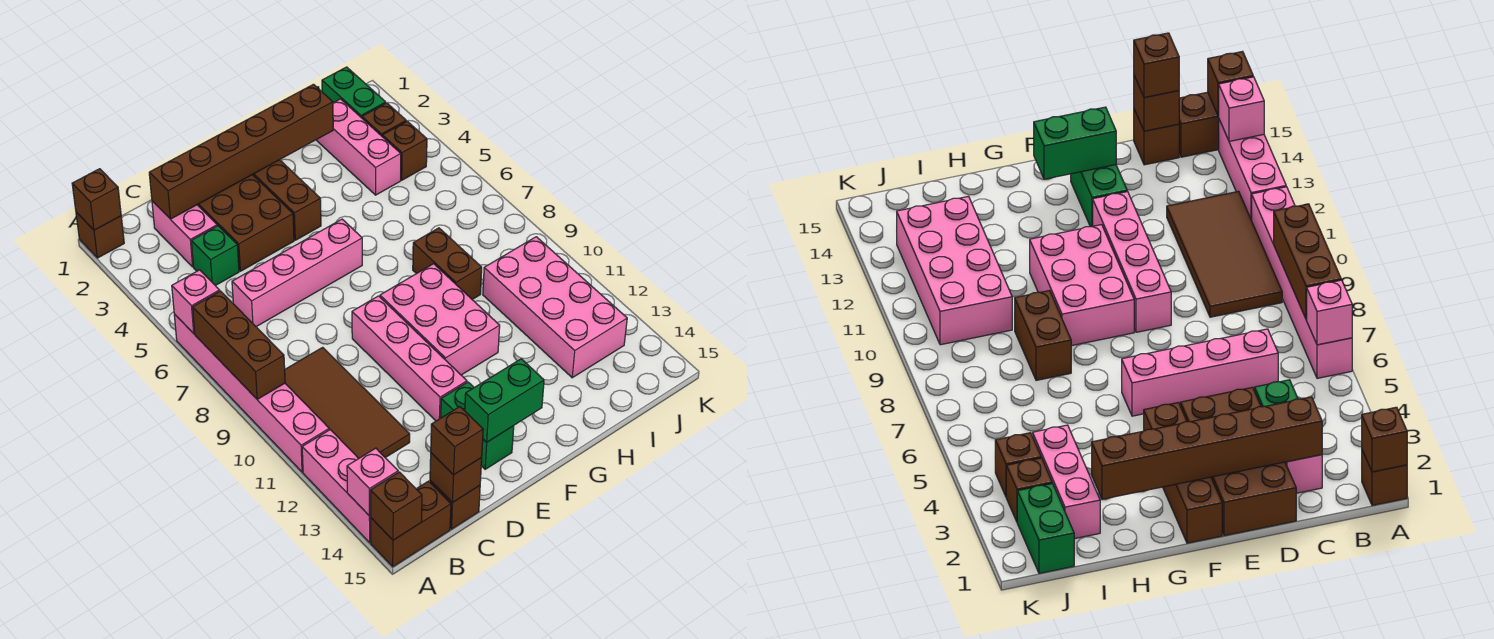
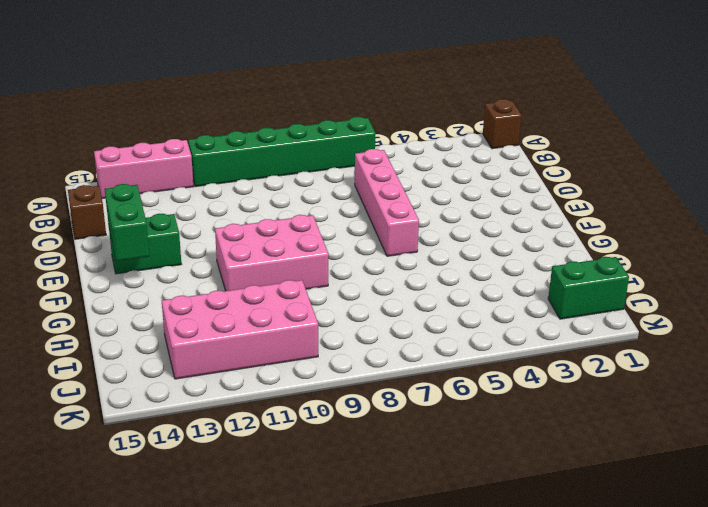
green brick A6:A11 level 1 -> pink brick A6:A11 level 1
none -> brown brick A15:B15 level 1
none -> brown tile B9:C12 level 1
none -> pink brick C2:C3 level 1

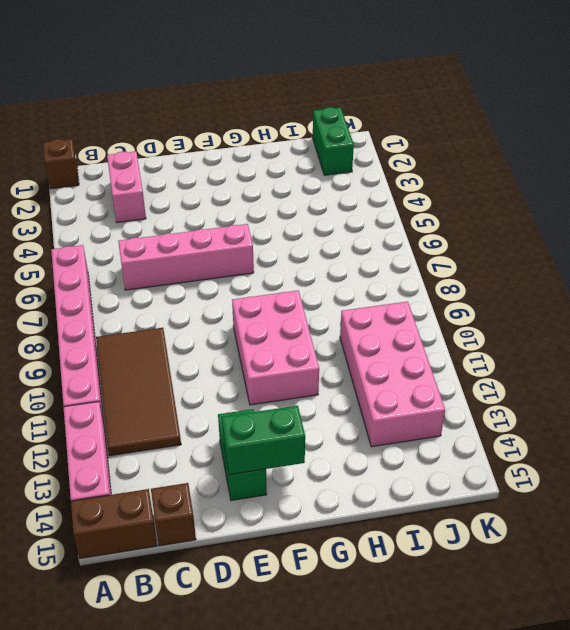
none -> green brick C4 level 1
none -> brown brick D1:E4 level 1
none -> pink brick E9:E12 level 1

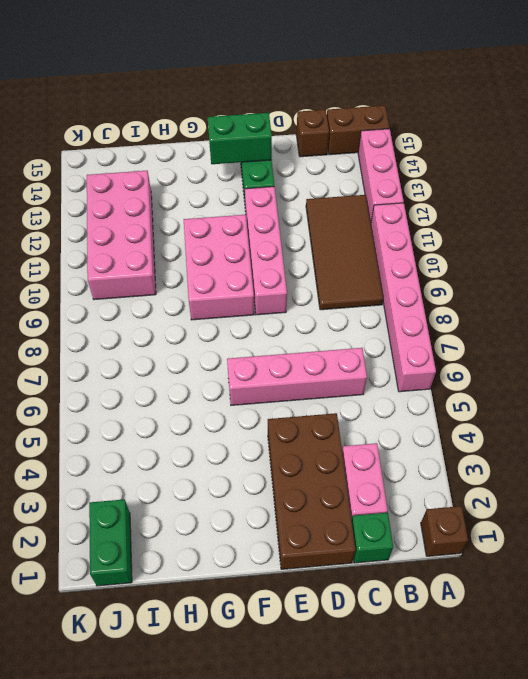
green brick C1 level 1 -> green brick C4 level 1
none -> brown brick F1:F4 level 1
none -> brown brick H8:H9 level 1
none -> pink brick I2:I4 level 1

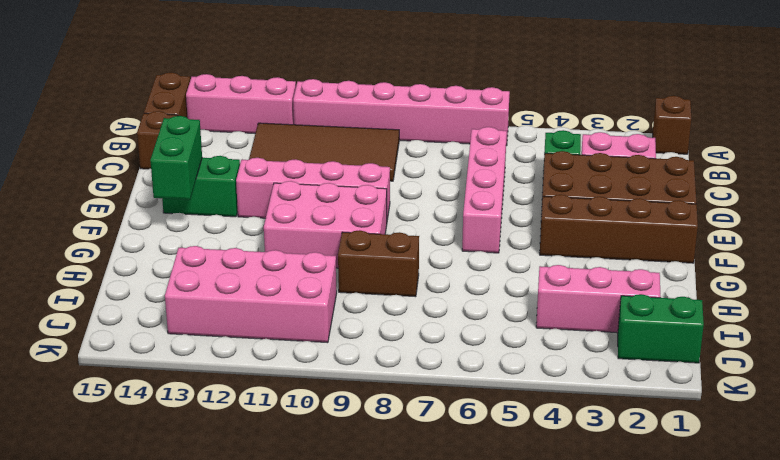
none -> brown brick J3 level 1
none -> brown brick J4 level 1
none -> brown brick A1 level 2

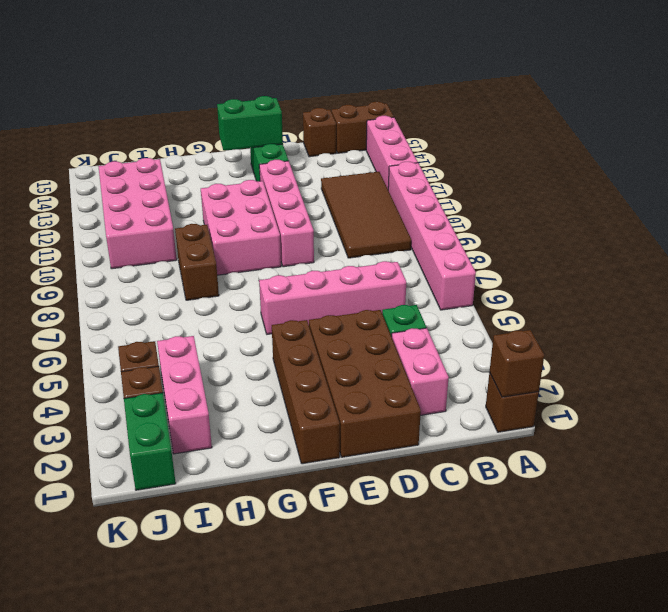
none -> pink brick A6 level 2
none -> brown brick A7:A9 level 2
none -> pink brick A14 level 2

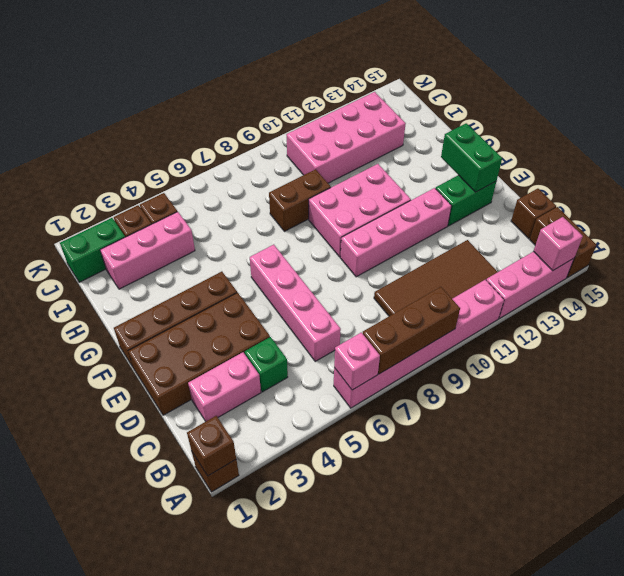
none -> brown brick A15 level 2
none -> brown brick C2:H2 level 2
none -> brown brick C15 level 2

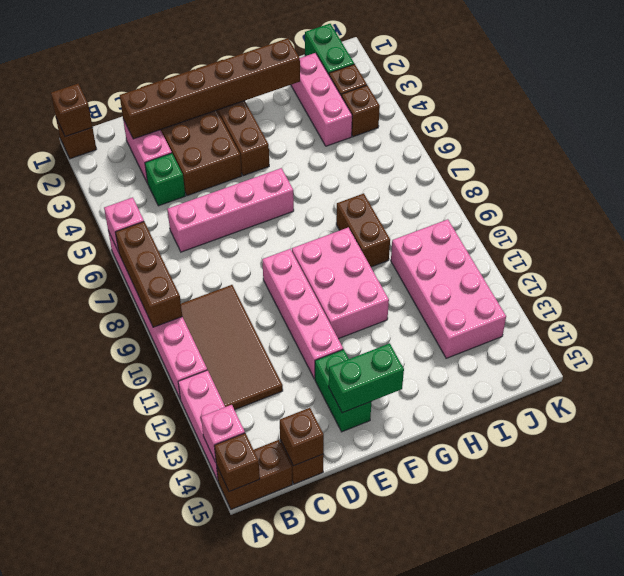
none -> brown brick C15 level 3

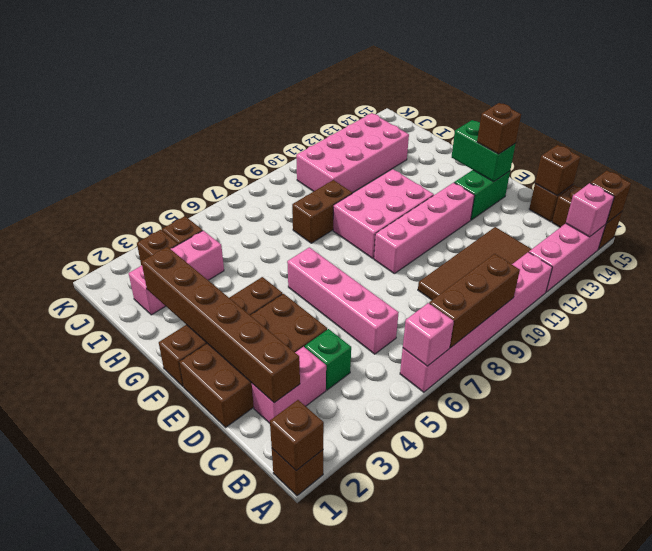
brown brick E14 level 3 -> brown brick C15 level 3
none -> green brick J1:J2 level 1

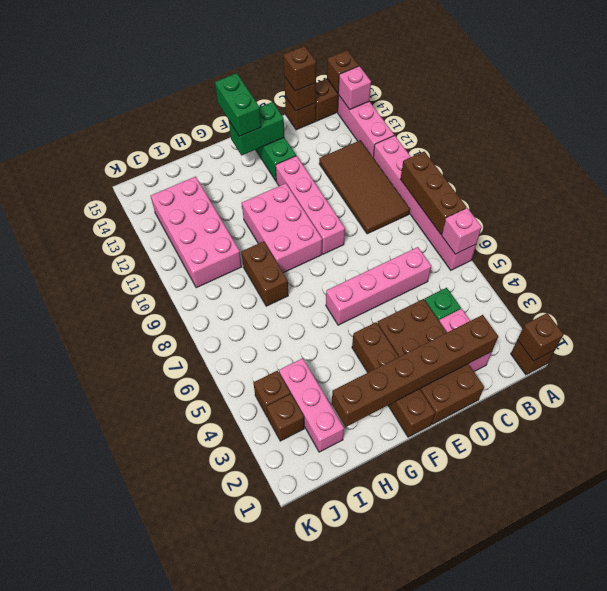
green brick F14:F15 level 3 -> green brick J1:J2 level 1

